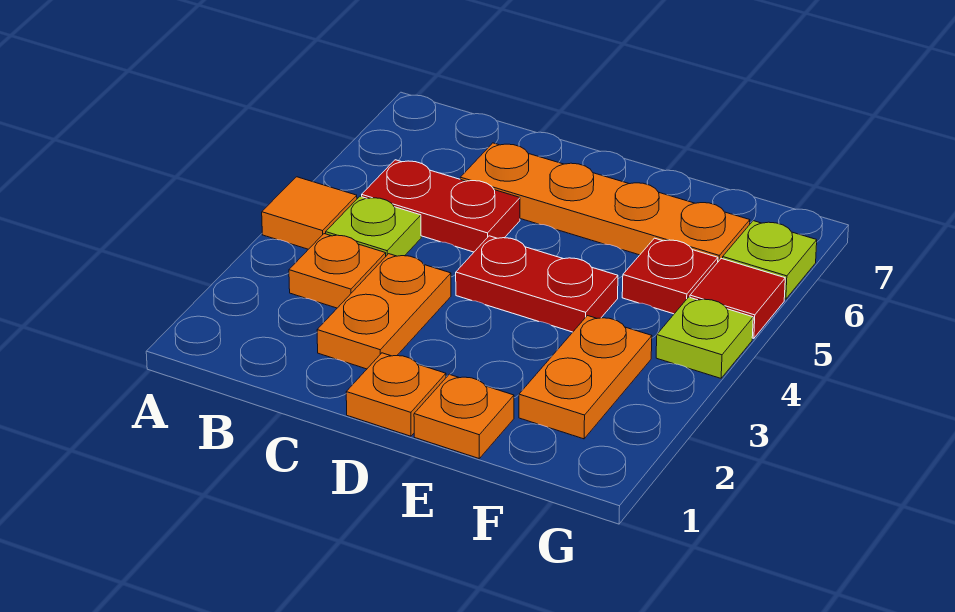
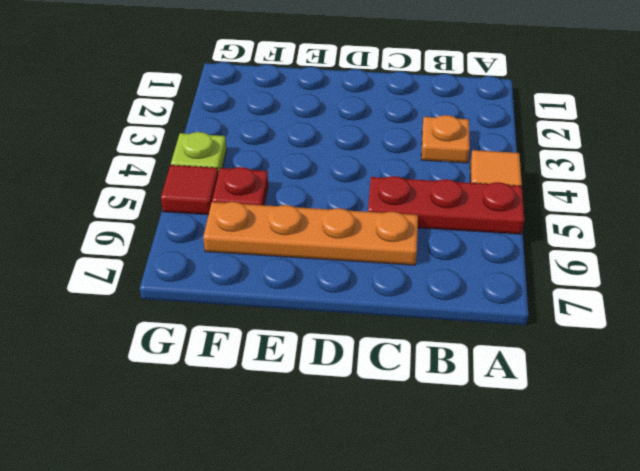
red plate A5:C5 level 1 -> red plate B5:C5 level 1
none -> lime plate B4 level 1
none -> orange plate C2:C3 level 1
none -> orange plate D1 level 1

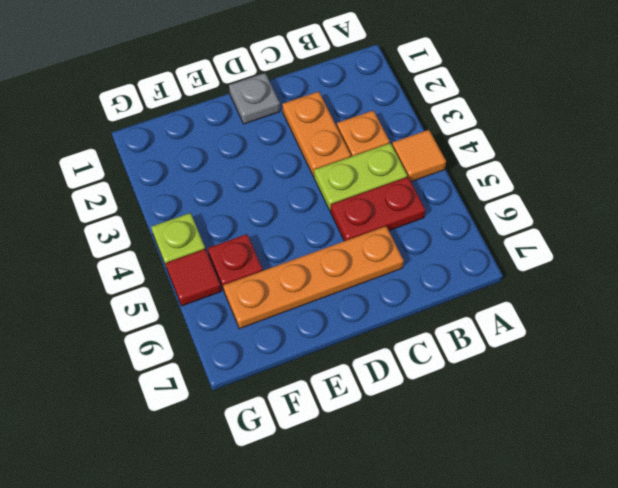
lime plate B4:C4 level 1 -> lime plate B4 level 1
grey plate D1 level 1 -> orange plate D1 level 1
none -> red plate D4:E4 level 1
none -> orange plate E1 level 1
none -> orange plate F2:F3 level 1

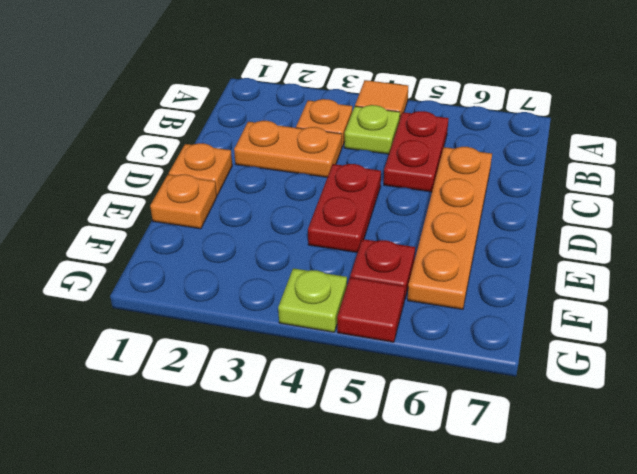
none -> orange plate F2:F3 level 1
none -> lime plate G6 level 1

